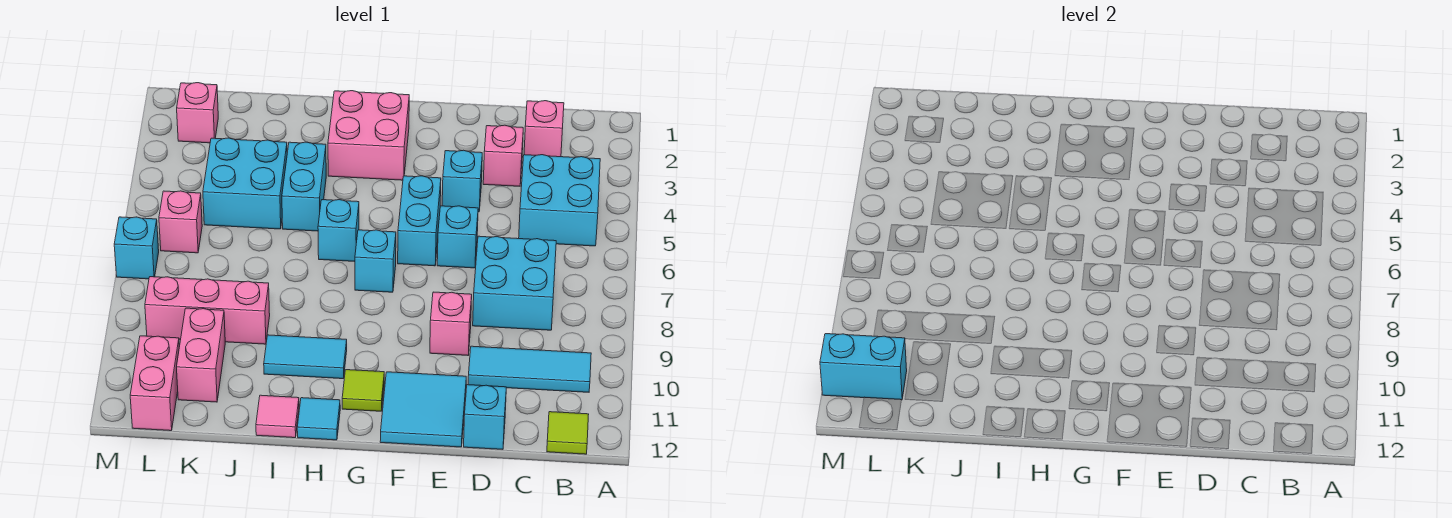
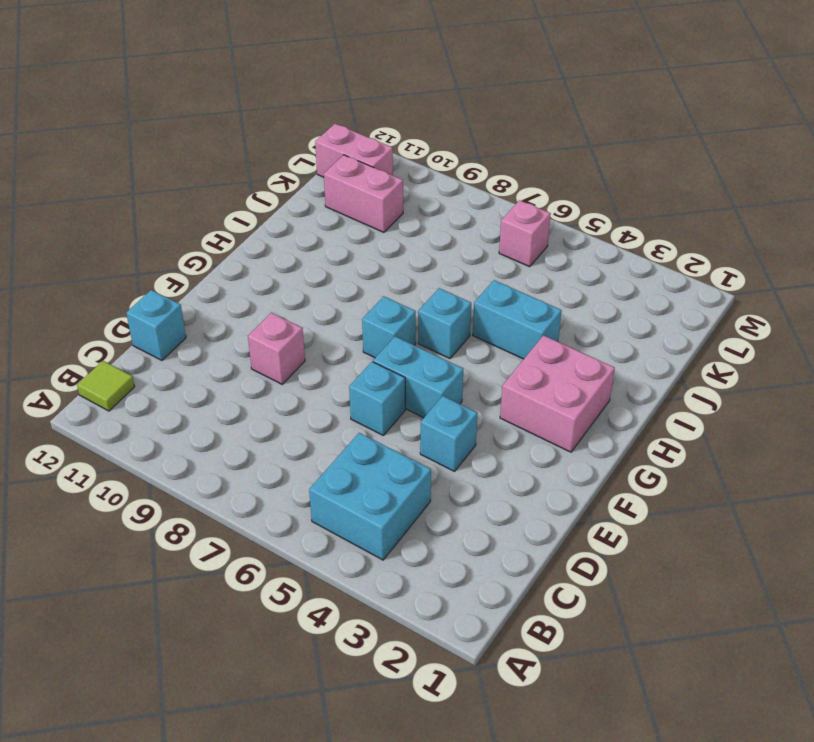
none -> cyan tile B10:D10 level 1
none -> pink brick C2 level 1
none -> cyan brick C7:D8 level 1

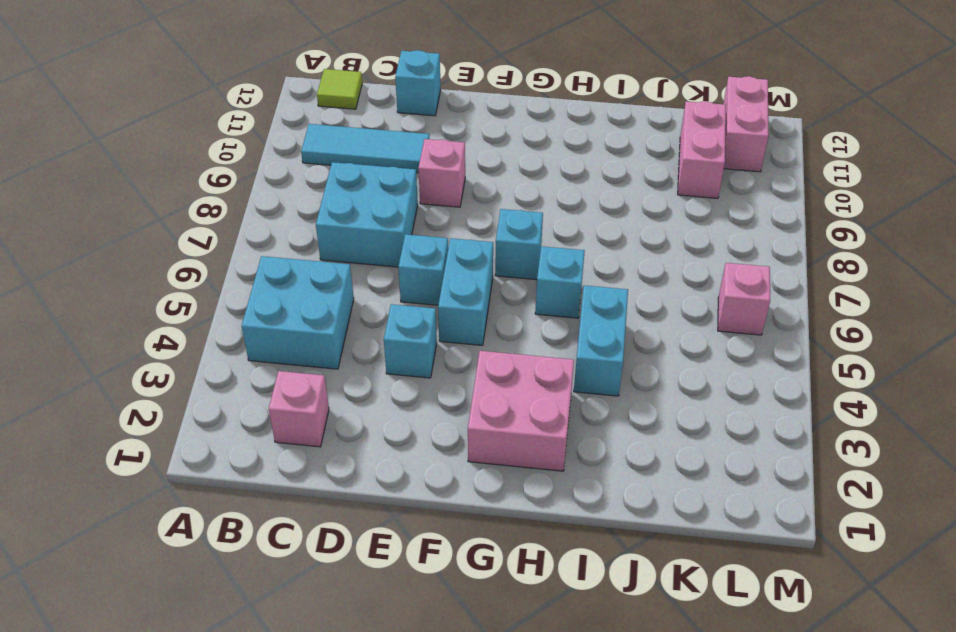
none -> pink brick D3 level 1
none -> cyan tile E11:F12 level 1
none -> lime tile G11 level 1

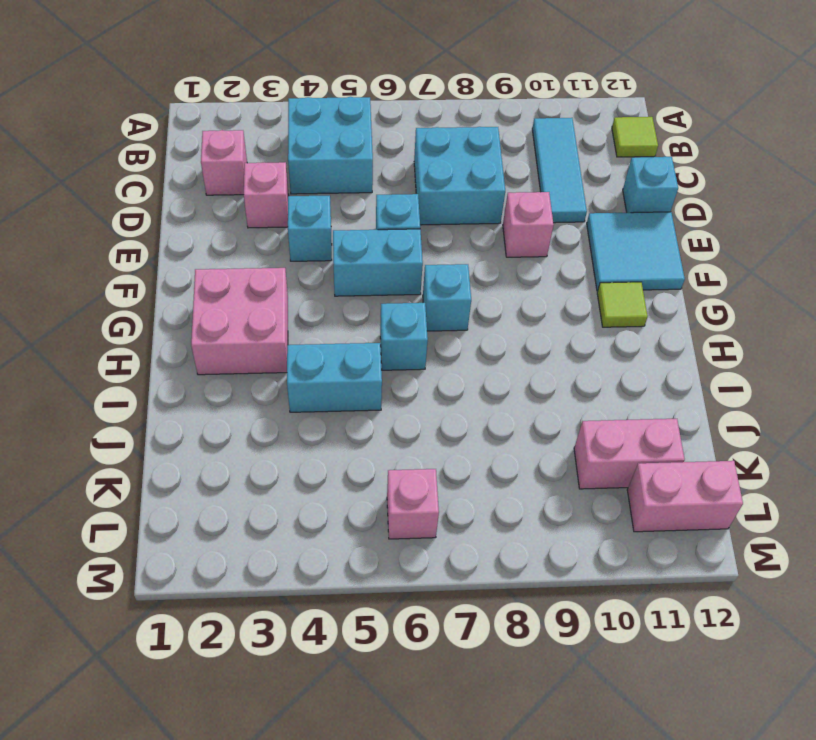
none -> cyan tile H10:I10 level 1
none -> cyan tile H12 level 1
none -> pink tile I12 level 1

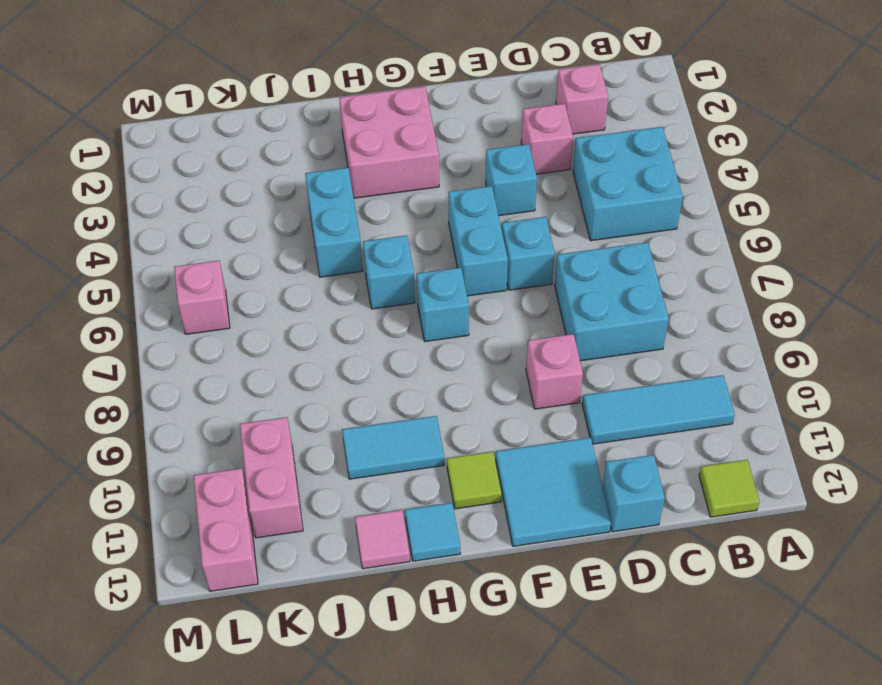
none -> cyan brick J4:K5 level 1
none -> pink brick J9:L9 level 1
none -> pink brick L2 level 1

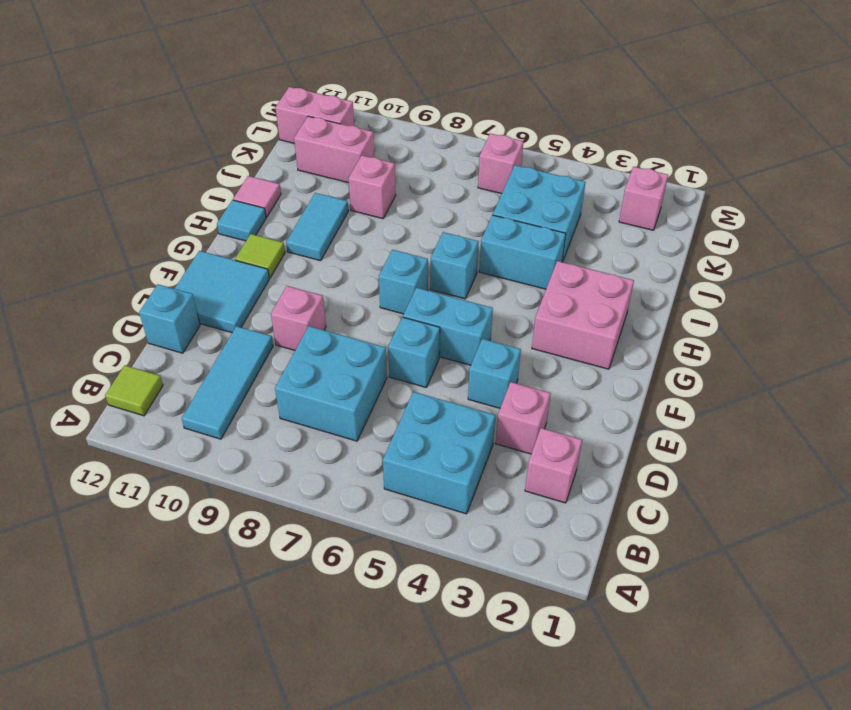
pink brick J9 level 1 -> pink brick J9:L9 level 1
none -> cyan brick M7 level 1
none -> cyan brick L11:M11 level 2

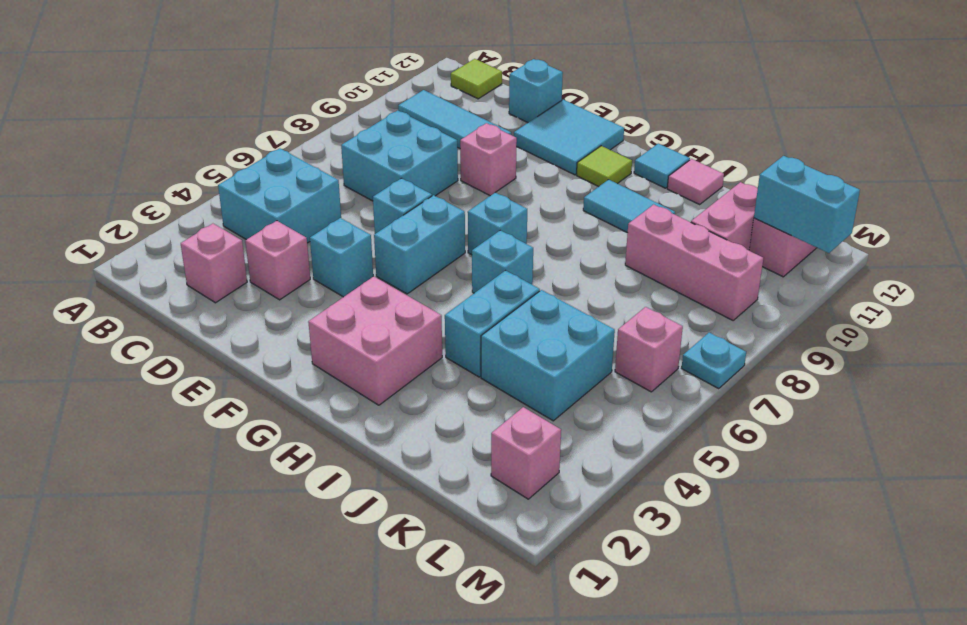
cyan plate M7 level 1 -> cyan brick M7 level 1

